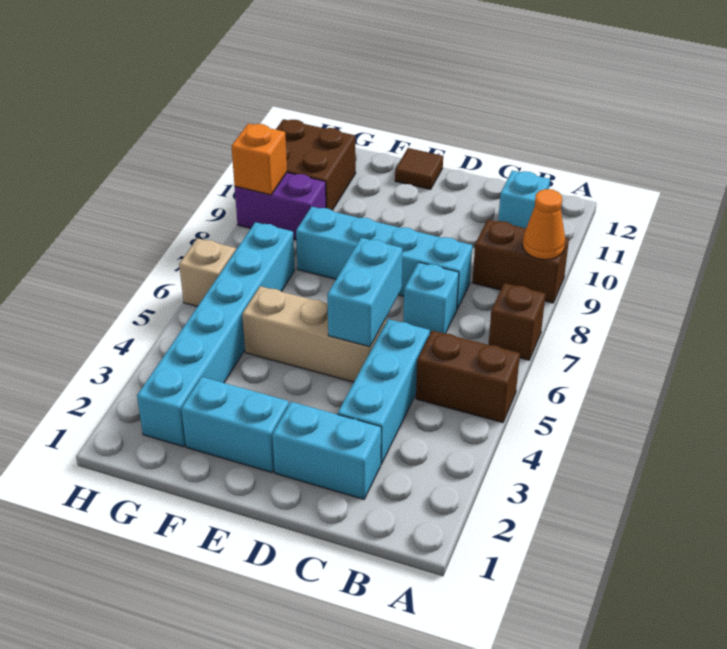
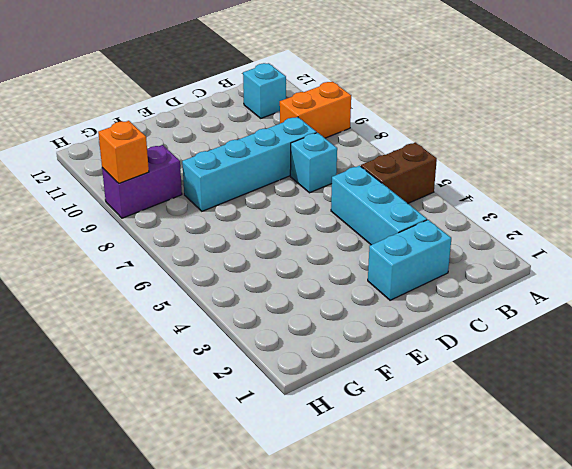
orange brick A9:B9 level 1 -> brown brick A9:B9 level 1
none -> brown brick A7 level 1
none -> tan brick D5:F5 level 1
none -> cyan brick E2:F2 level 1

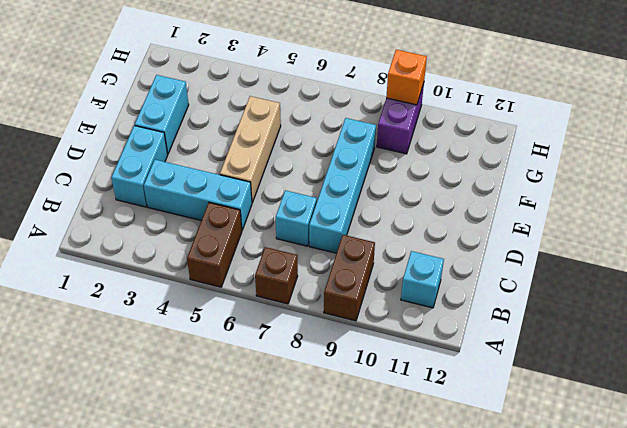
none -> brown tile E12 level 1
none -> cyan brick G2:G7 level 1
none -> brown brick G10:H11 level 1

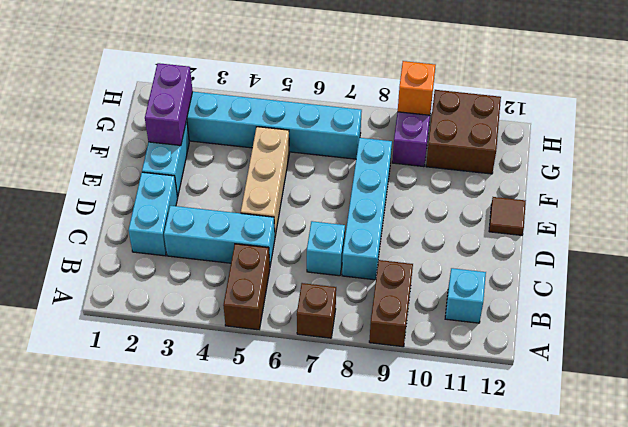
purple brick F2:G2 level 2 -> none
none -> tan brick H6 level 1
none -> orange cone A9 level 2
none -> cyan brick D5:D6 level 2

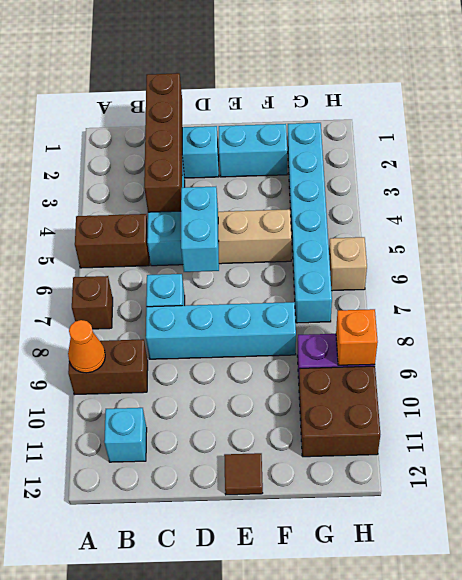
brown brick C1:C4 level 2 -> none

